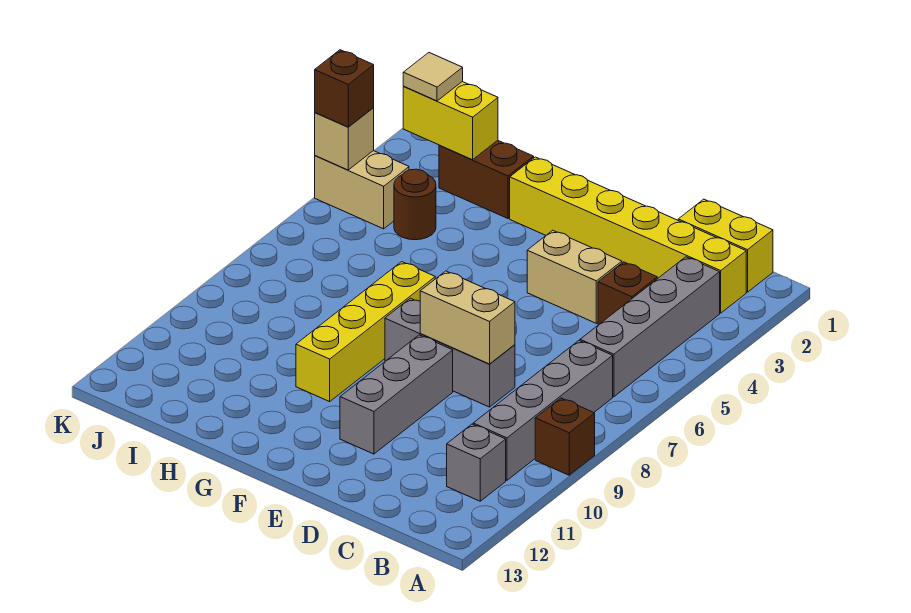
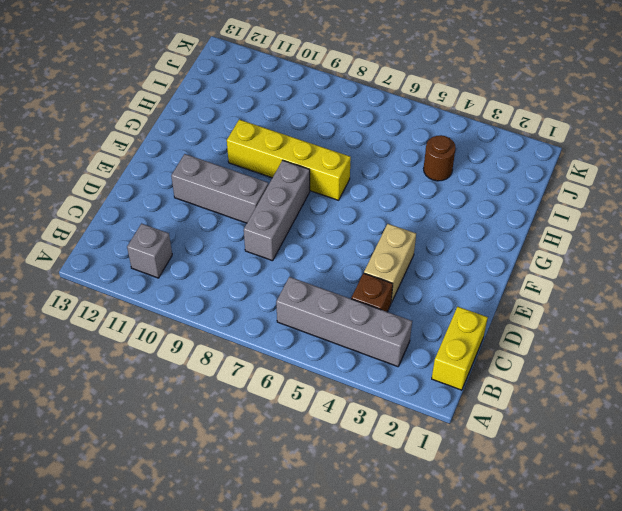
none -> brown brick A9 level 1
none -> yellow brick B2:G2 level 1
none -> grey brick B7:B10 level 1

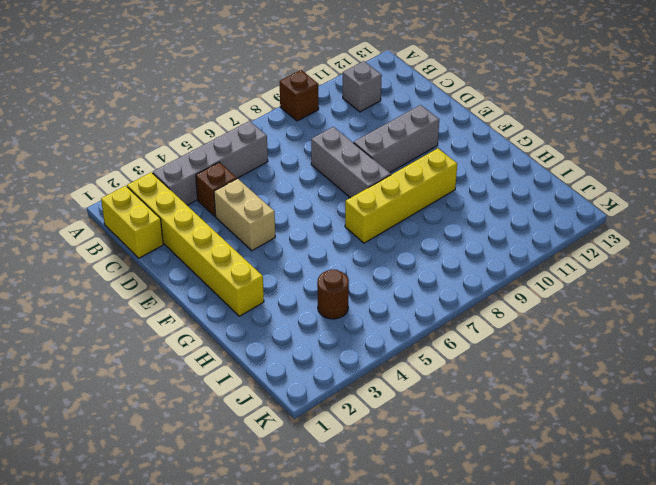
none -> grey brick B7:B10 level 1
none -> brown brick H2:I2 level 1
none -> tan brick J4:K4 level 1

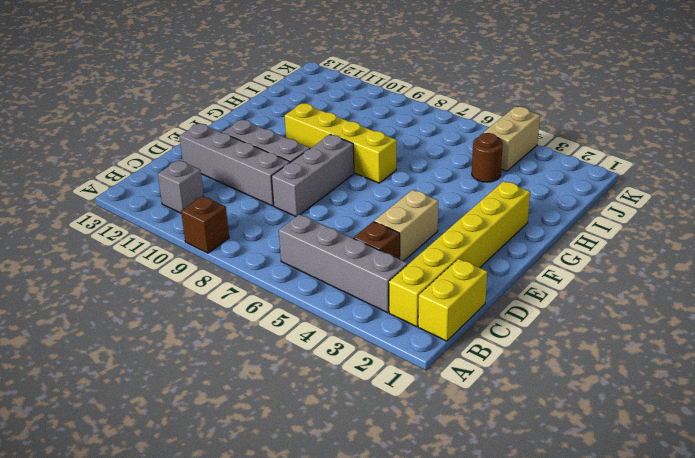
grey brick D9:D12 level 1 -> grey brick B7:B10 level 1
none -> brown brick H2:I2 level 1
none -> tan brick D8:E8 level 2
none -> yellow brick I2:J2 level 2

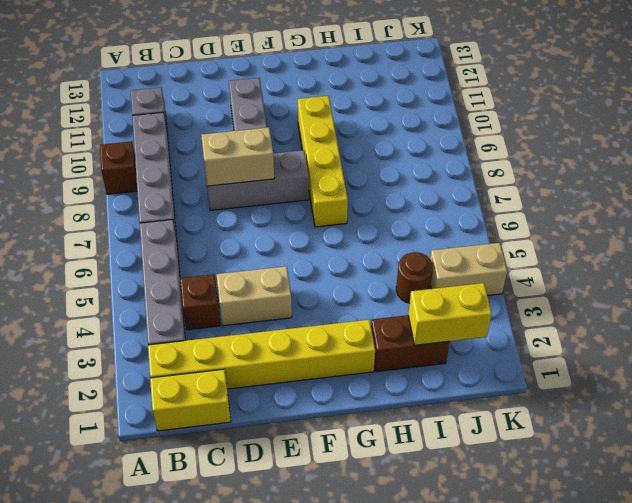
none -> tan brick K4 level 2
none -> tan tile J2 level 3
none -> brown brick K4 level 3

